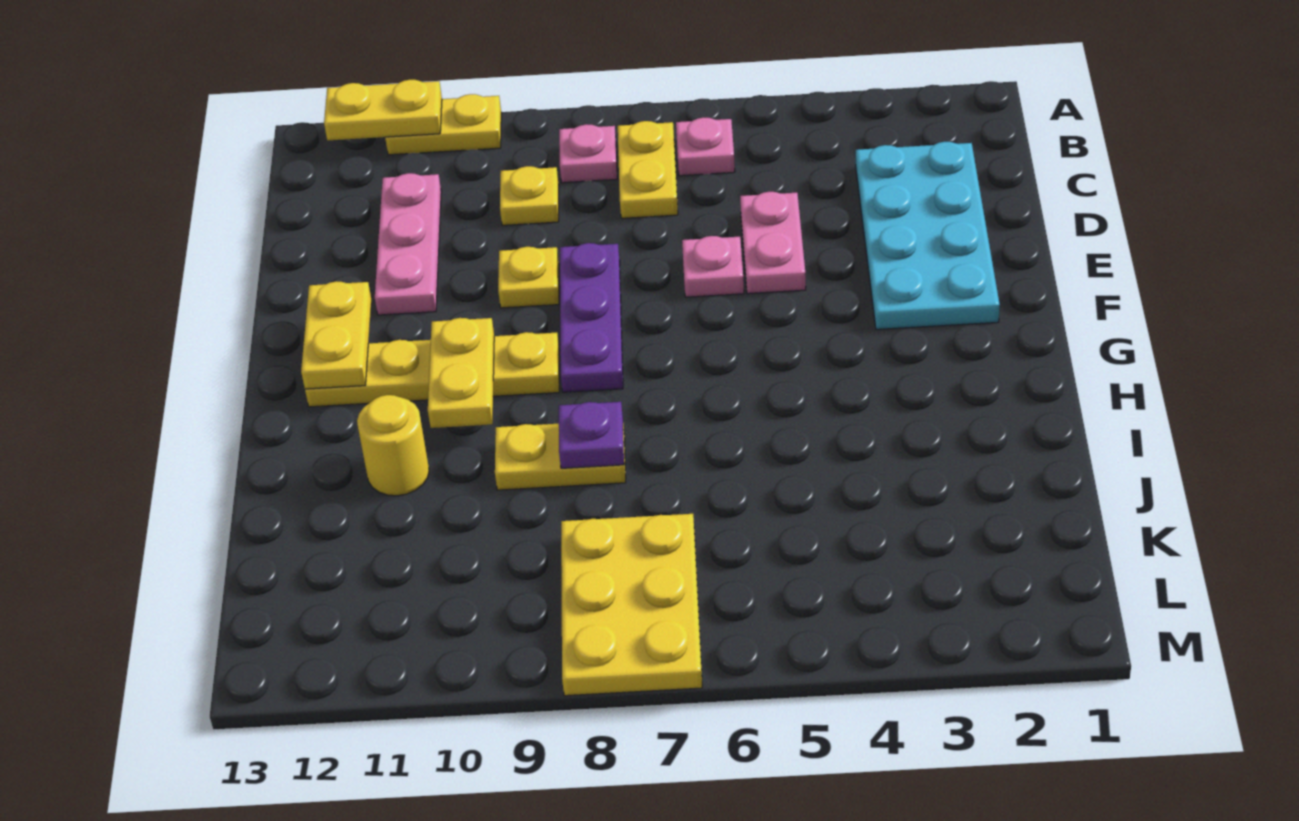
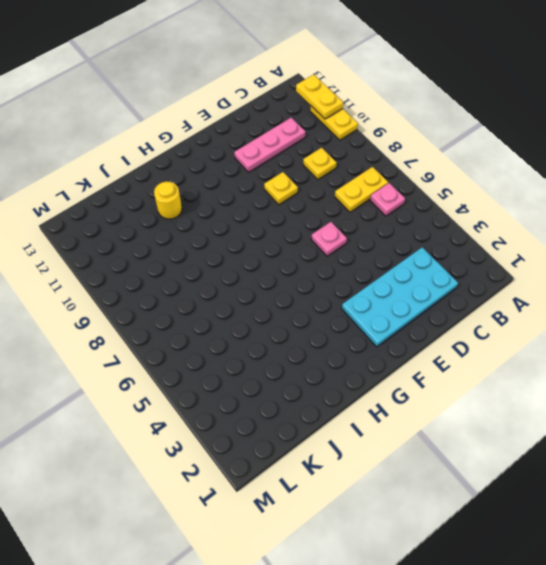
none -> pink plate B8 level 1
none -> pink plate D5:E5 level 1
none -> purple plate E8:G8 level 1

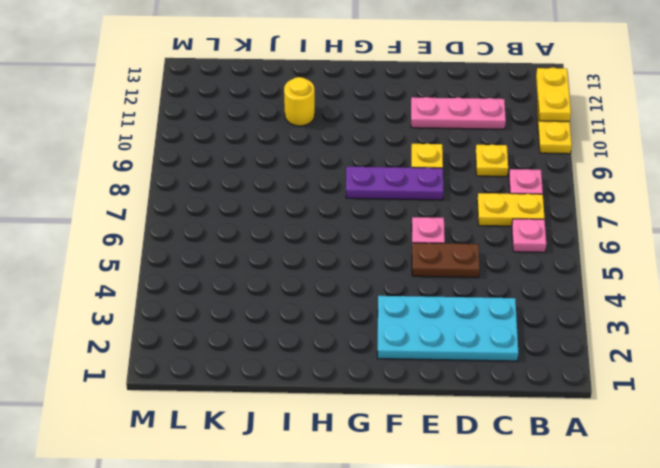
brown plate D5:E5 level 1 -> pink plate D5:E5 level 1
none -> yellow plate G9:G12 level 1
none -> yellow plate I8:I9 level 1
none -> yellow plate K7:M8 level 1

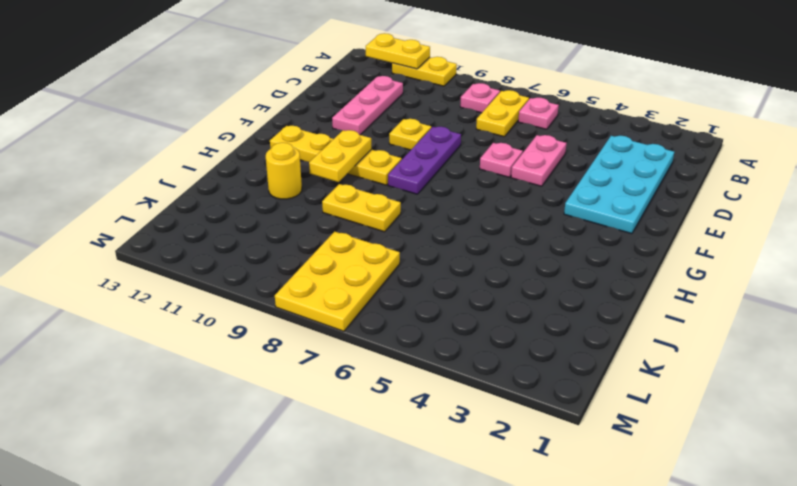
none -> yellow plate C9 level 1
none -> yellow plate F12:G12 level 2
none -> purple plate I8 level 2

